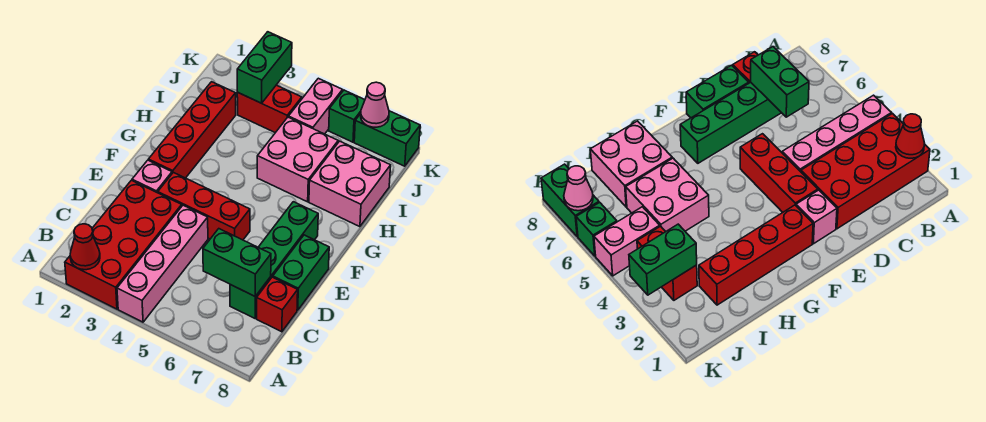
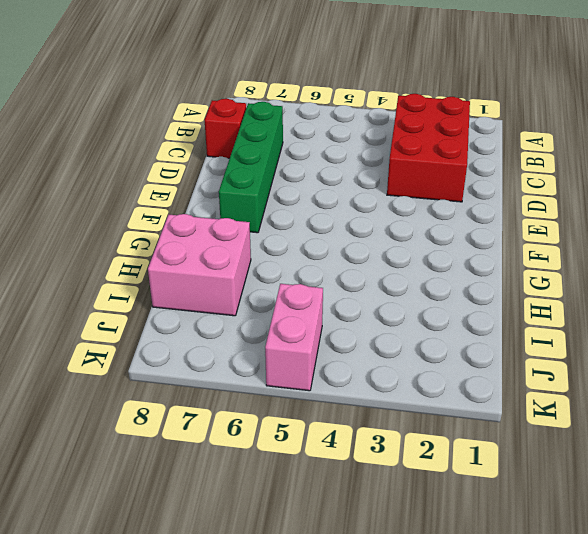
red brick B2:D3 level 1 -> red brick A2:D3 level 1
none -> pink brick A4:D4 level 1
none -> green brick D8:E8 level 1
none -> pink brick E2 level 1

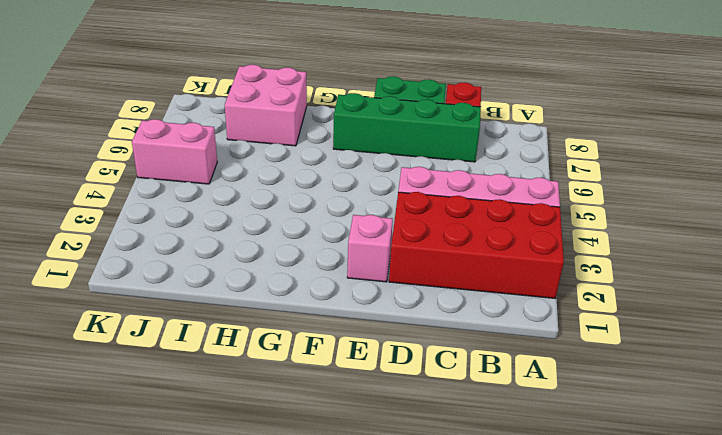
none -> red brick E3:E5 level 1
none -> red brick F2:I2 level 1
none -> pink brick H5:I6 level 1

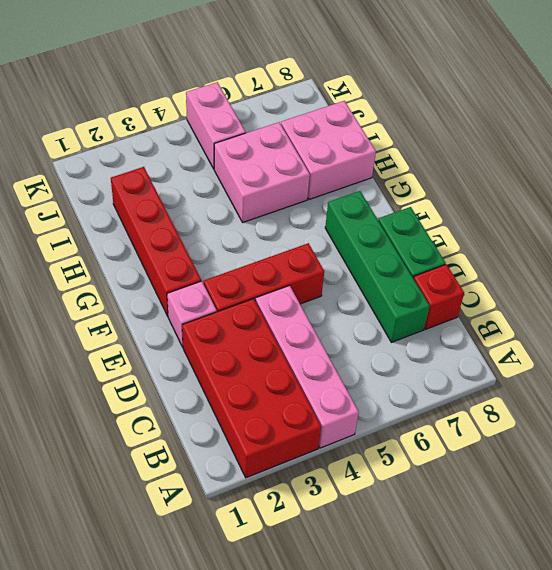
none -> red brick J3:J4 level 1
none -> green brick K6 level 1
none -> green brick K7:K8 level 1

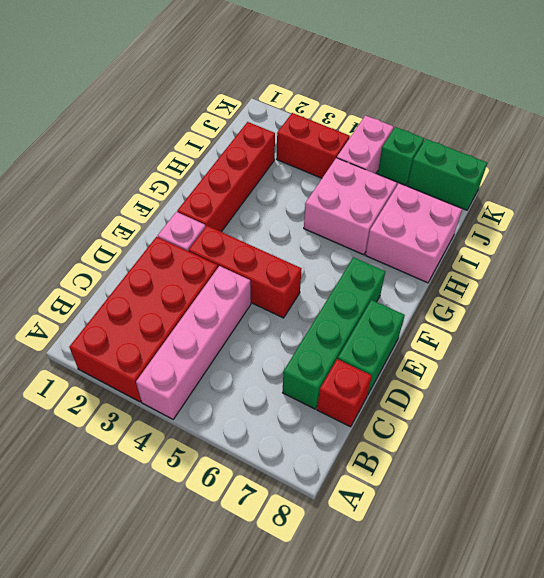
none -> red cone A2 level 2
none -> green brick C6:C7 level 2
none -> green brick J3:K3 level 2

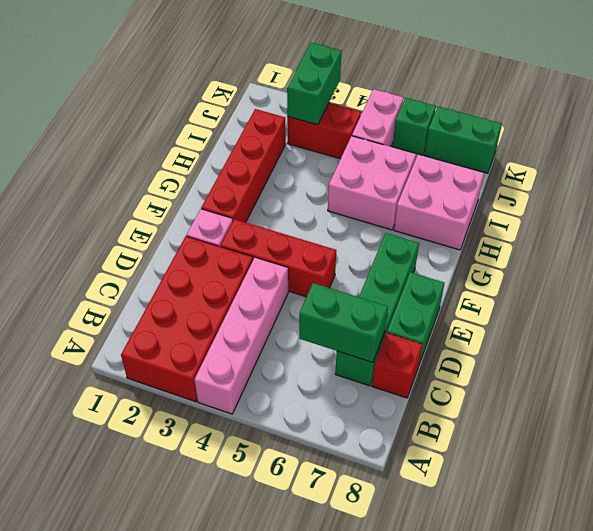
none -> red cone A2 level 2
none -> pink cone K7 level 2

